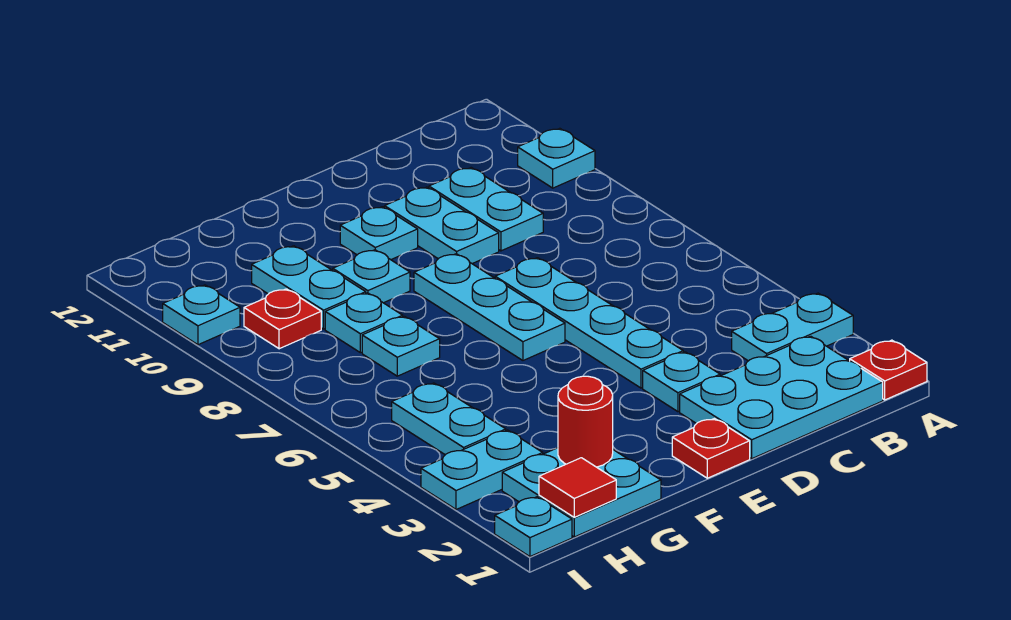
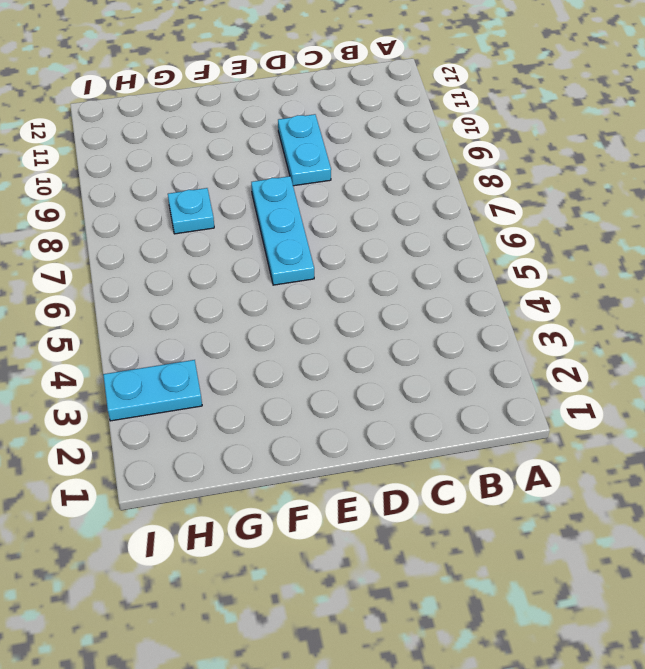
none -> red plate A1 level 1
none -> cyan plate A3:B3 level 1
none -> cyan plate A10 level 1

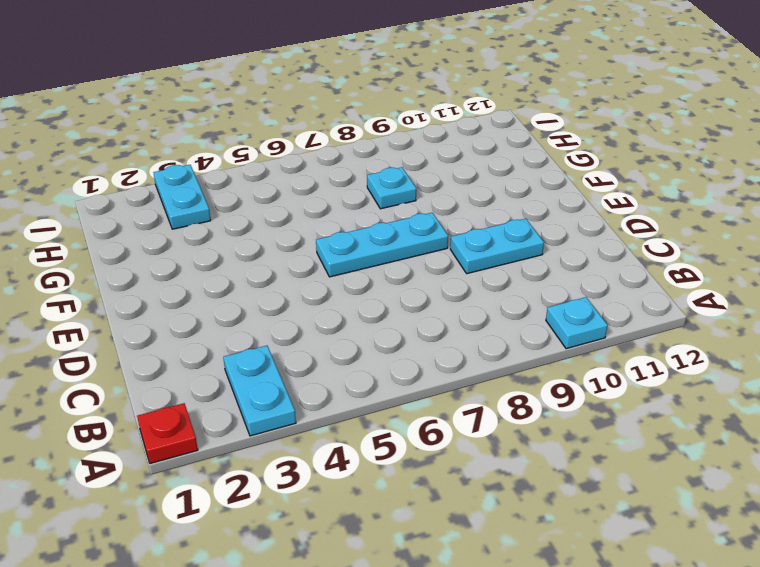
none -> cyan plate B1:D2 level 1
none -> cyan plate C9:C10 level 1
none -> cyan plate D3 level 1

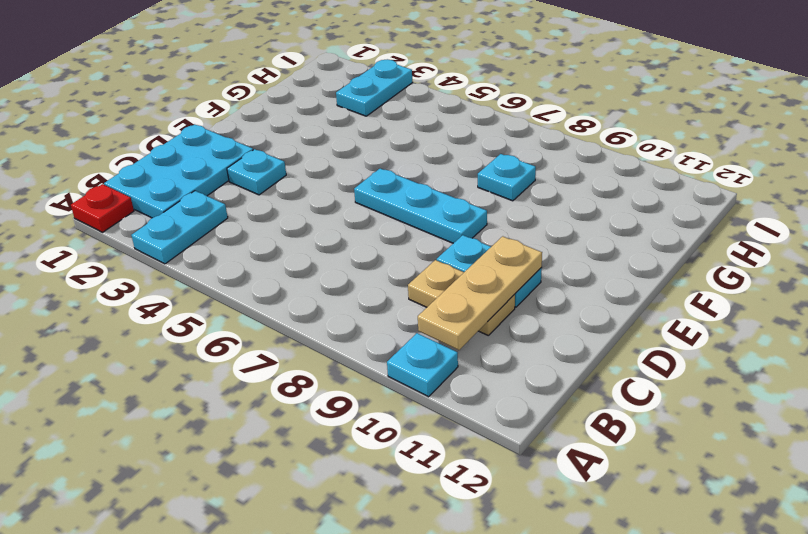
tan plate B10:D10 level 2 -> none
tan plate C9:C10 level 1 -> cyan plate C9:C10 level 1
none -> cyan plate D4:D7 level 1
none -> red plate E1 level 1
none -> cyan plate E10 level 1

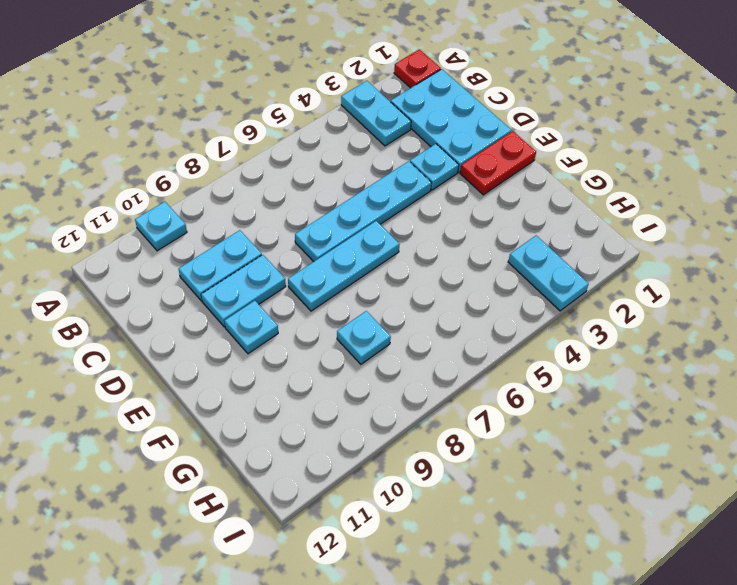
red plate E1:E2 level 1 -> red plate E1 level 1
none -> cyan plate F9 level 1
none -> cyan plate G1:H2 level 1
none -> cyan plate G7 level 1

